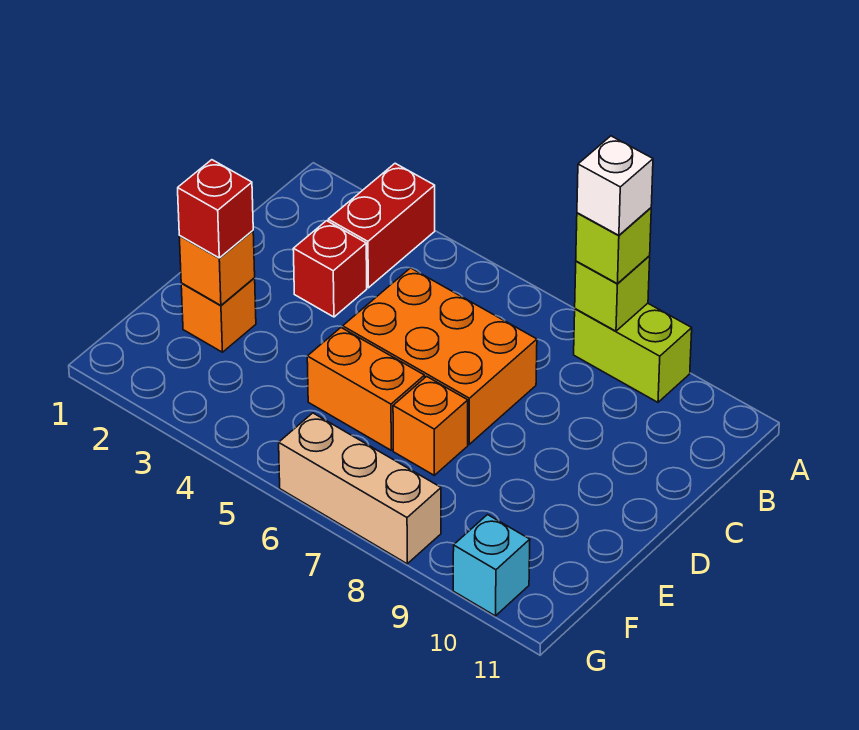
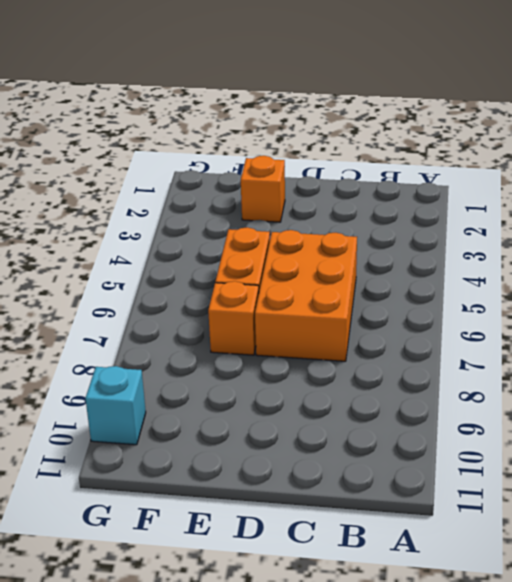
none -> red brick A3:B3 level 1
none -> lime brick A8:A9 level 1
none -> red brick C3 level 1

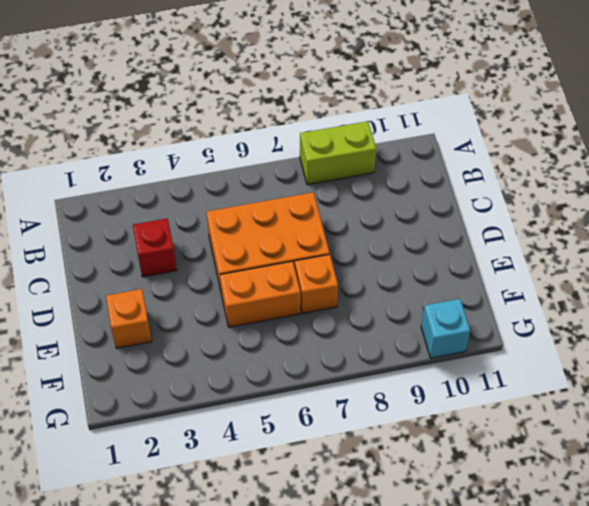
none -> red brick A3:B3 level 1
none -> tan brick G6:G8 level 1
none -> lime brick A8 level 2

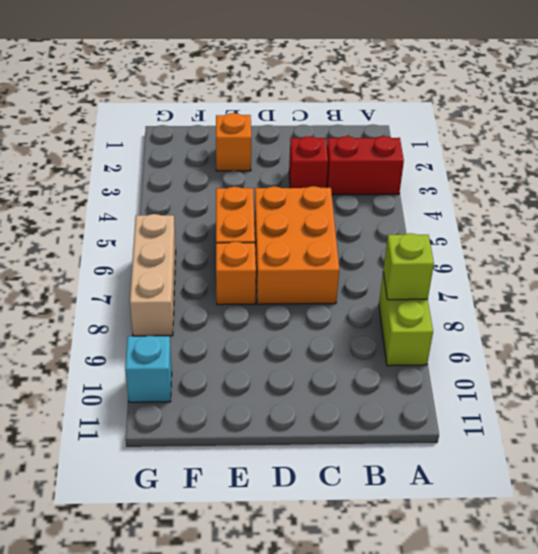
none -> orange brick E2 level 2
none -> lime brick A8 level 3
none -> red brick E2 level 3

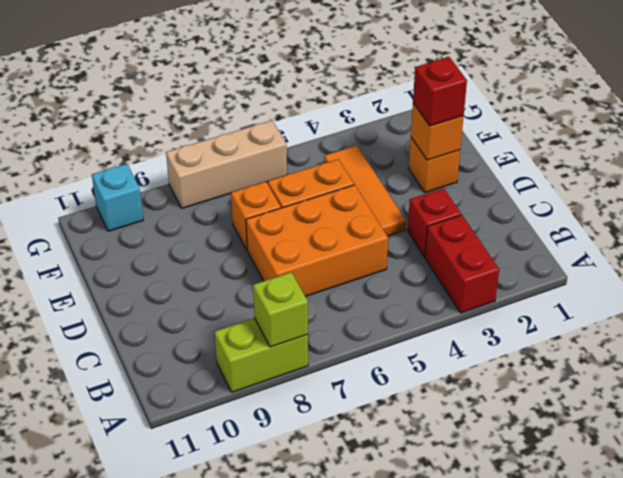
orange tile D4:F4 level 1 -> none
none -> lime brick A8 level 3
none -> white brick A8 level 4

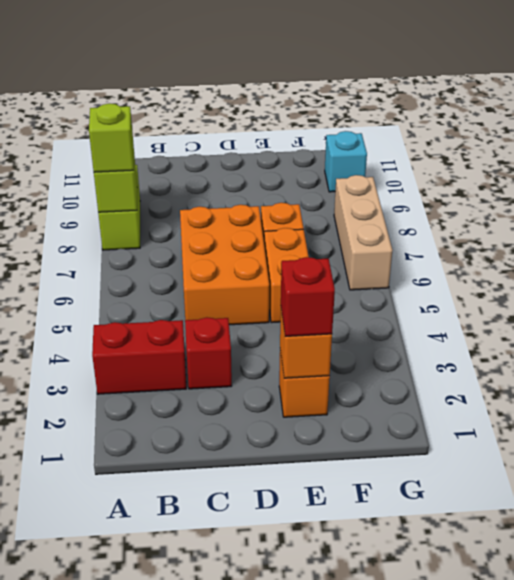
none -> white brick A8 level 4

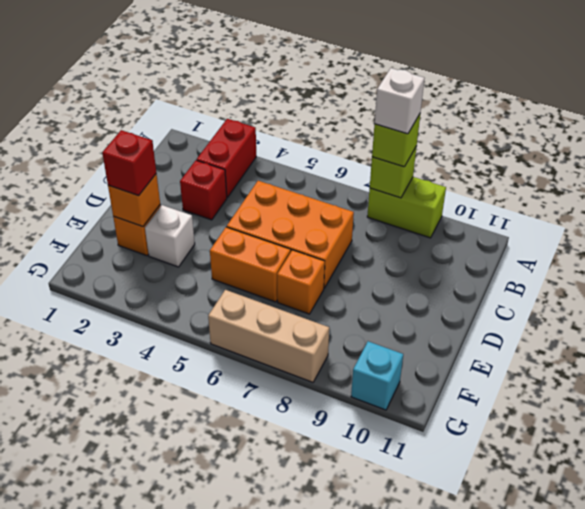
white brick E3 level 1 -> none

